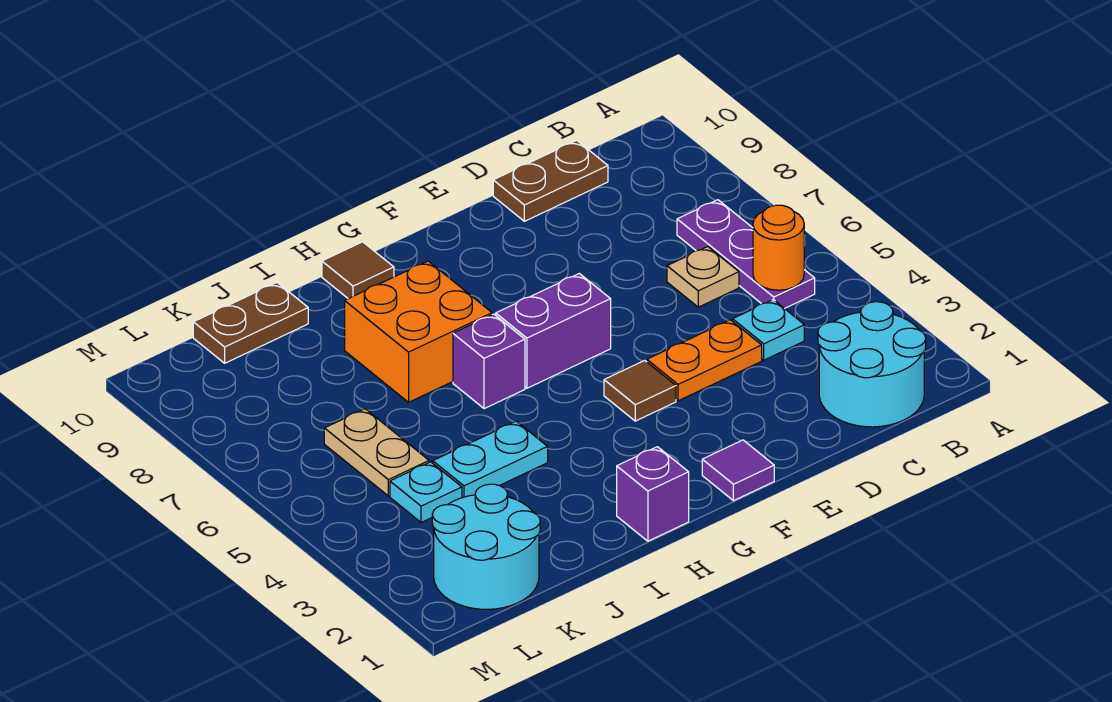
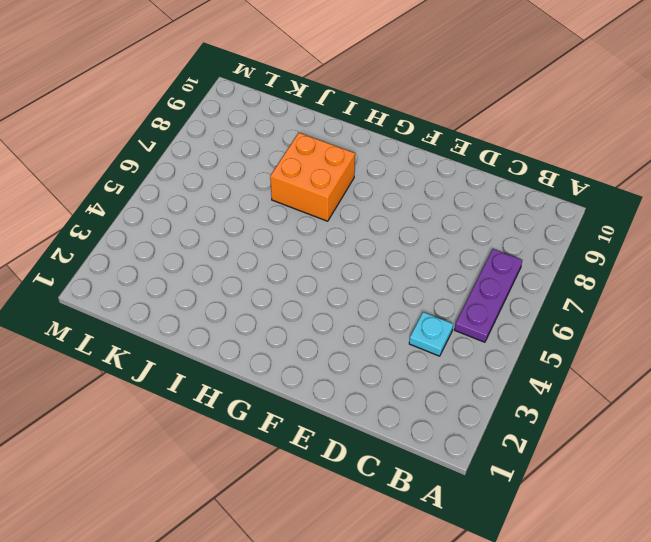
none -> cyan round brick B1:C2 level 1
none -> tan plate C6 level 1
none -> brown plate C10:D10 level 1

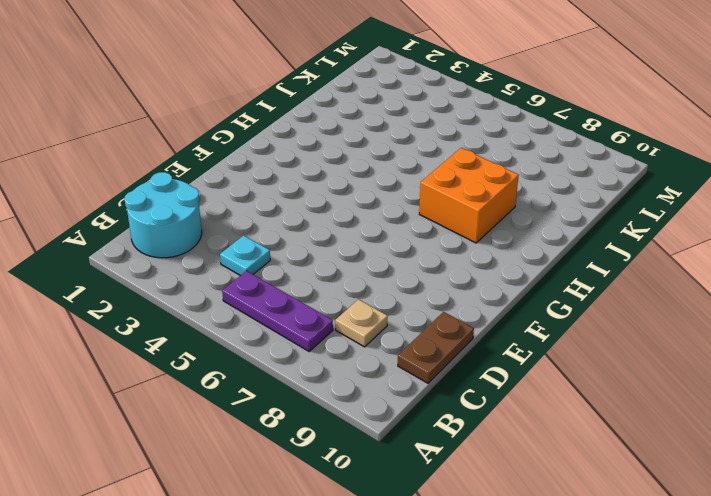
tan plate C8 level 1 -> tan plate C6 level 1
none -> orange plate D4:E4 level 1
none -> purple tile F1 level 1
none -> brown tile F4 level 1

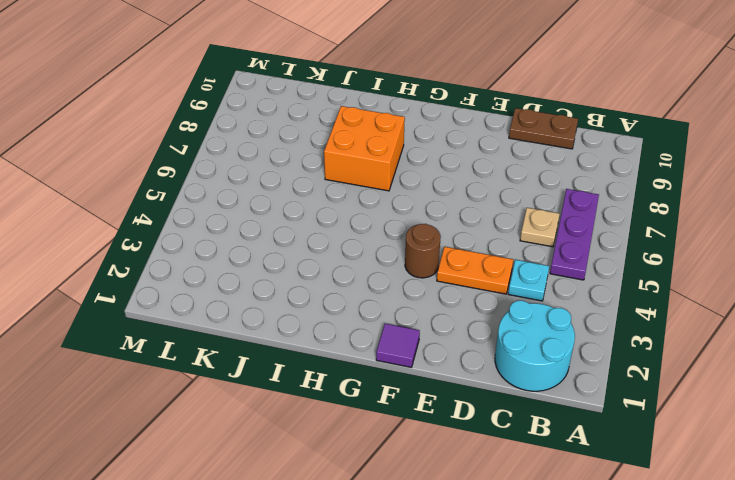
brown round brick F4 level 1 -> brown tile F4 level 1
none -> purple brick F6:G6 level 1
none -> purple brick H1 level 1
none -> purple brick H6 level 1

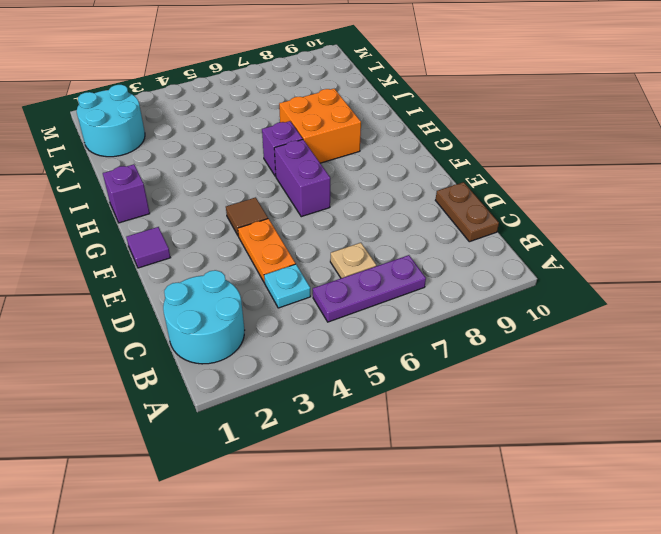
none -> brown tile H10 level 1
none -> cyan plate I4:J4 level 1
none -> brown plate J10:K10 level 1

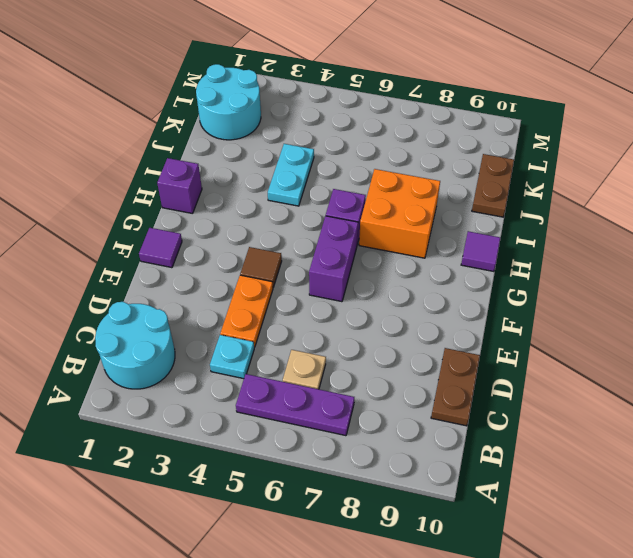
purple tile H10 level 1 -> brown tile H10 level 1
none -> cyan plate K4 level 1
none -> tan plate K5:K6 level 1
none -> orange round brick B5 level 2

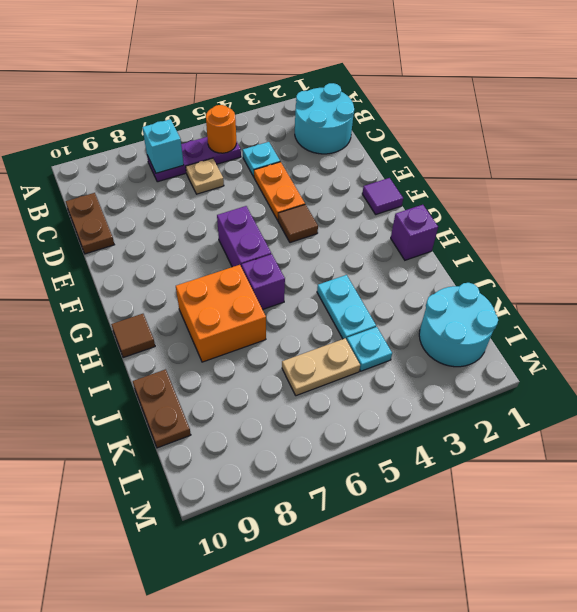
cyan brick B7 level 2 -> none

